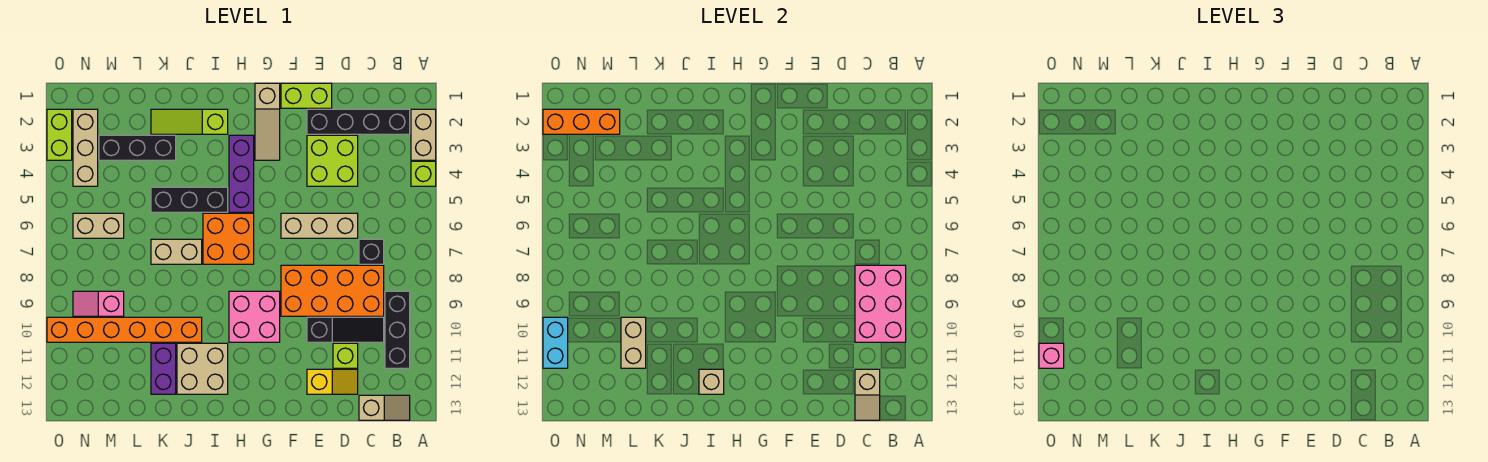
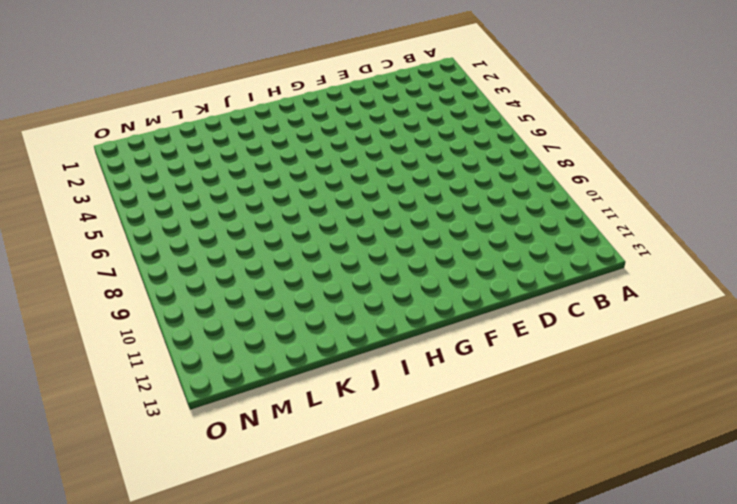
none -> tan brick A2:A3 level 1
none -> lime brick A4 level 1
none -> black brick B2:E2 level 1
none -> black brick B9:B11 level 1

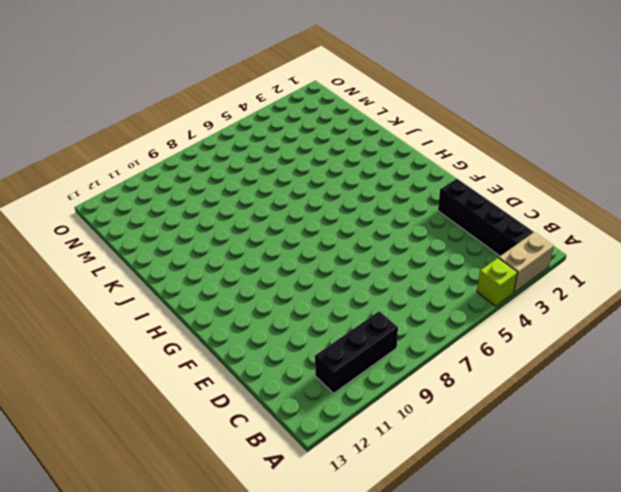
none -> tan slope B13:C13 level 1 top C
none -> black brick C7 level 1
none -> orange brick C8:F9 level 1
none -> black slope C10:E10 level 1 top E

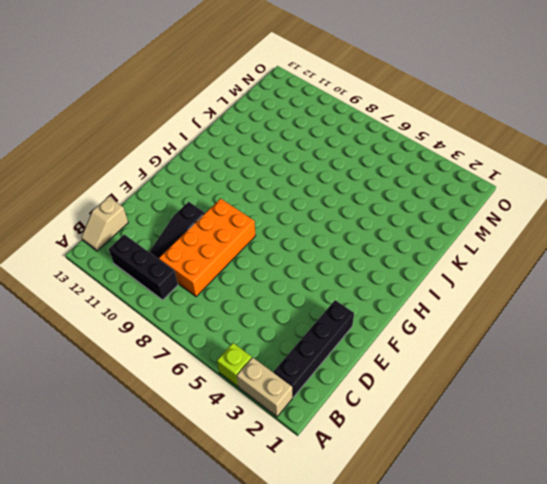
none -> black brick C7 level 1
none -> lime brick D3:E4 level 1
none -> tan brick D6:F6 level 1
none -> lime brick D11 level 1

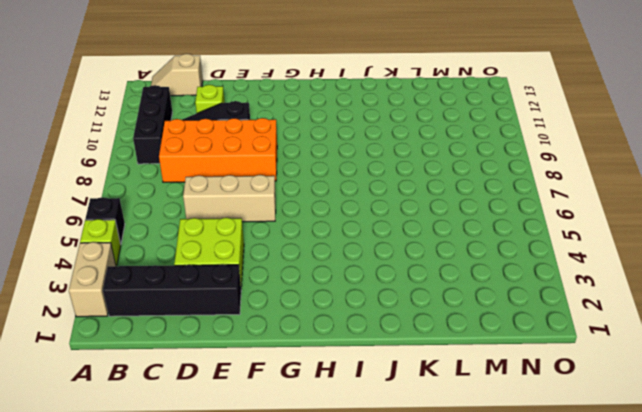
black brick A5 level 1 -> black brick C7 level 1
none -> yellow slope D12:E12 level 1 top E
none -> lime brick E1:F1 level 1
none -> tan slope G1:G3 level 1 top 1
none -> pink brick G9:H10 level 1

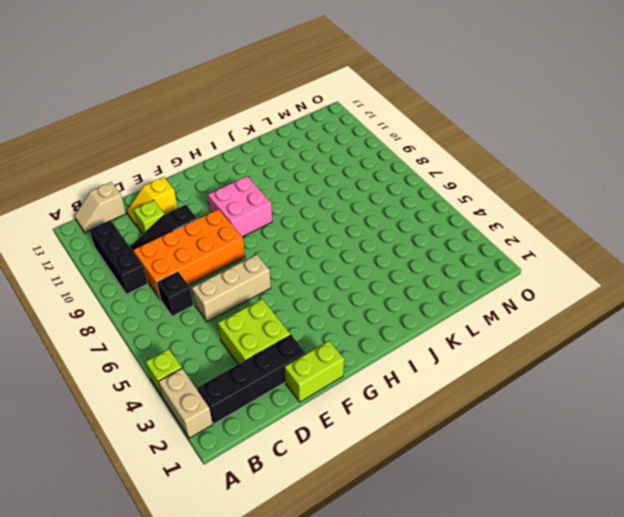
none -> tan slope G1:G3 level 1 top 1
none -> purple brick H3:H5 level 1
none -> orange brick H6:I7 level 1
none -> lime slope I2:K2 level 1 top I

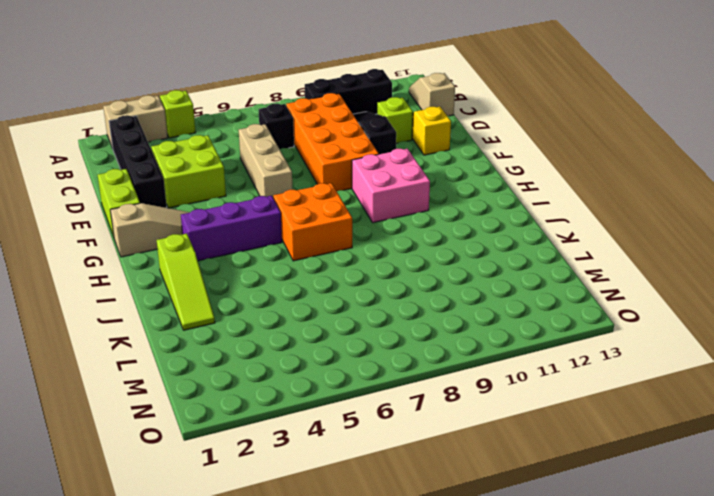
none -> black brick I5:K5 level 1
none -> tan brick I11:J12 level 1
none -> tan brick J7:K7 level 1
none -> orange brick J10:O10 level 1

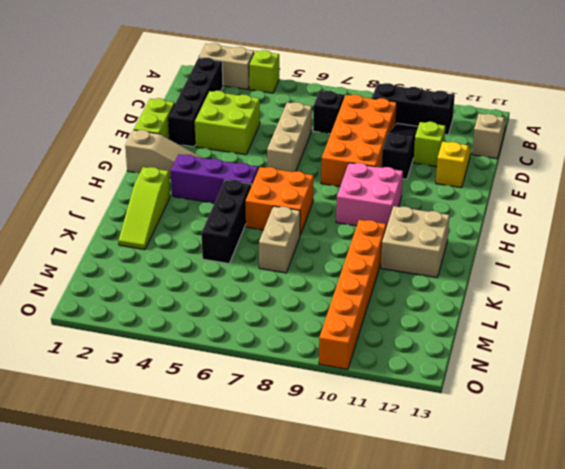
none -> black brick K3:M3 level 1
none -> purple brick K11:K12 level 1
none -> tan brick M6:N6 level 1
none -> pink slope M9:N9 level 1 top M

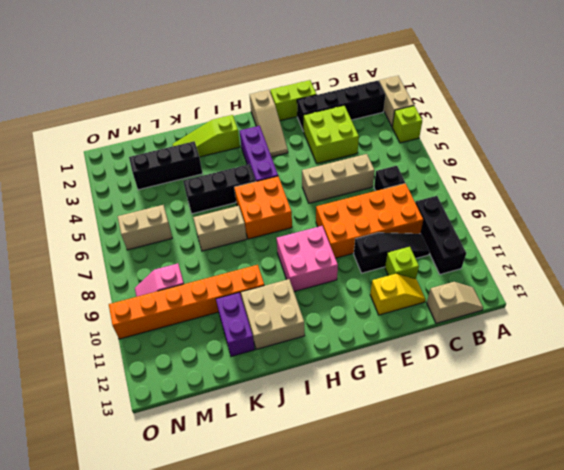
none -> tan brick N2:N4 level 1
none -> lime brick O2:O3 level 1
none -> pink brick B8:C10 level 2
none -> tan slope C12:C13 level 2 top 12

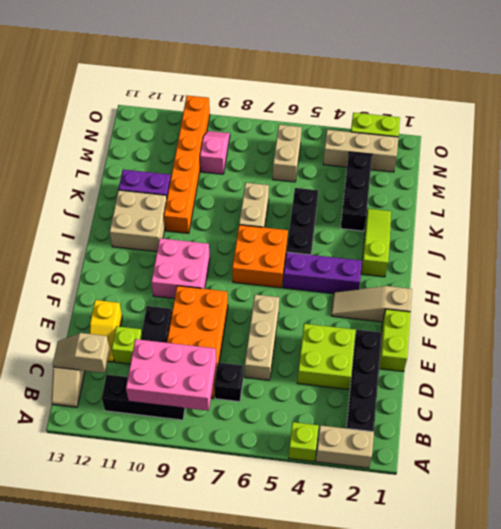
none -> tan brick I12 level 2
none -> tan brick L10:L11 level 2
none -> orange brick M2:O2 level 2
none -> cyan brick O10:O11 level 2

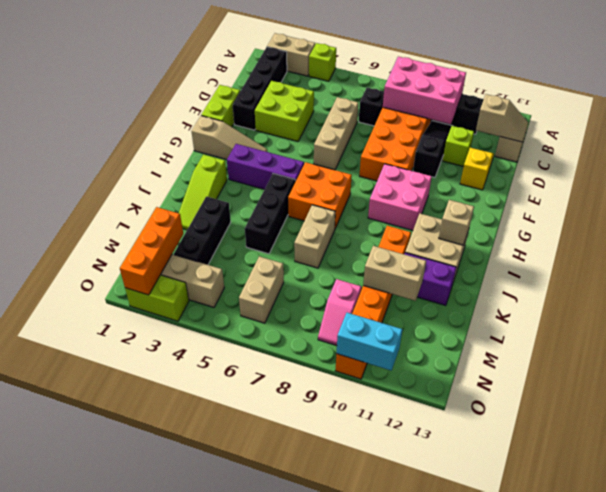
none -> pink brick O11 level 3

